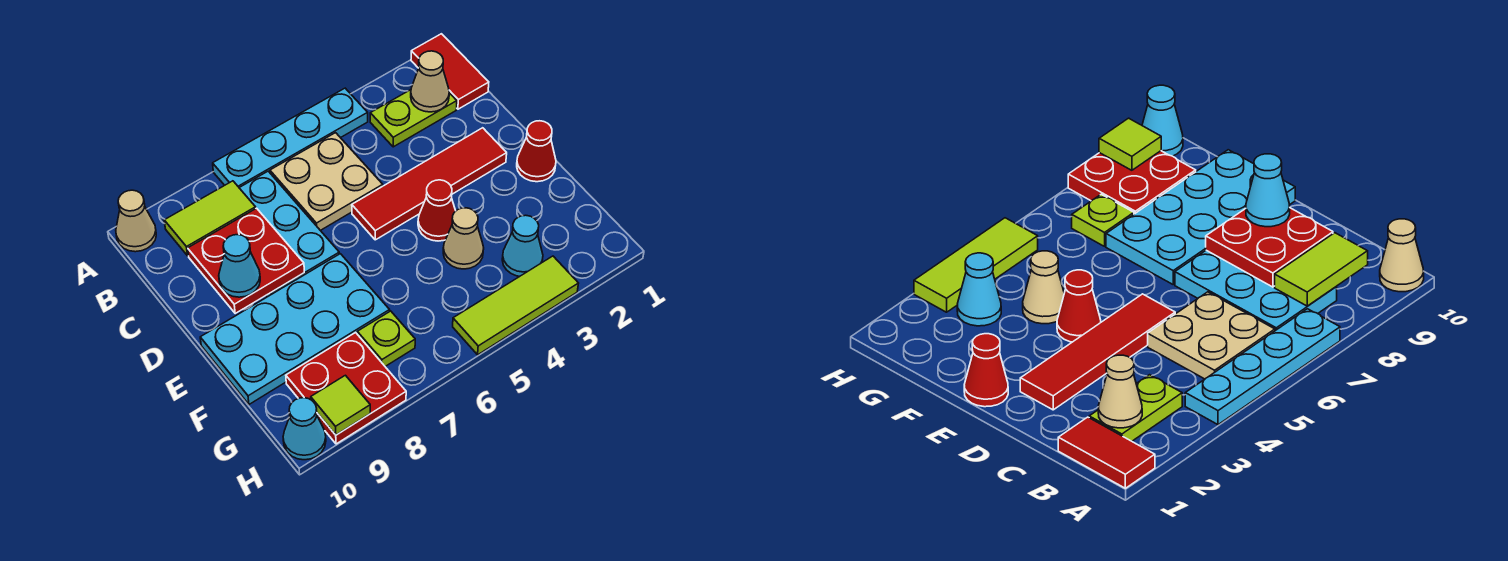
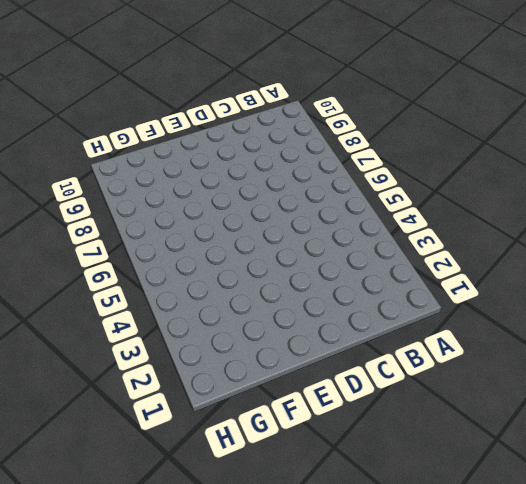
none -> red tile A1:B1 level 1
none -> cyan plate A4:A7 level 1
none -> tan cone A10 level 1

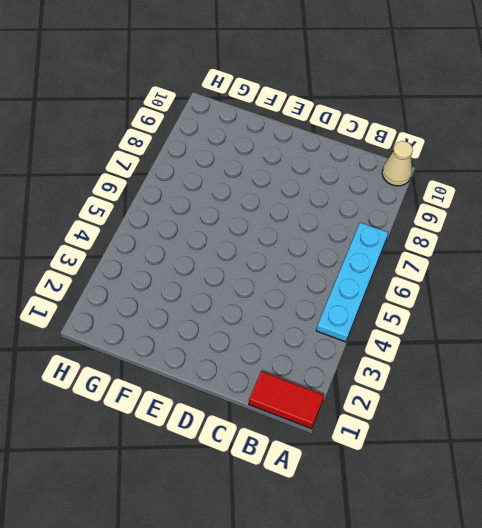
none -> lime plate B2:B3 level 1
none -> tan plate B5:C6 level 1
none -> cyan plate B7:D8 level 1

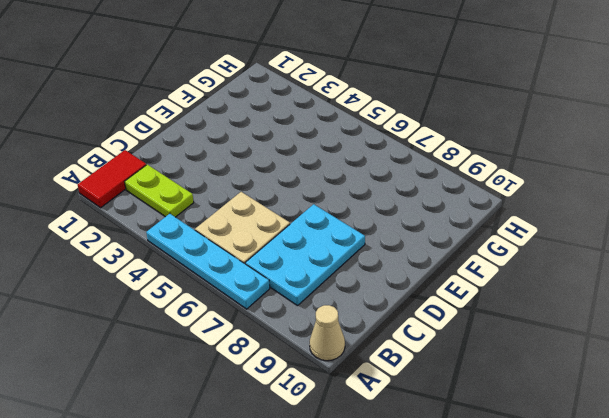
none -> red tile D2:D5 level 1
none -> red cone E1 level 1
none -> red cone E4 level 1

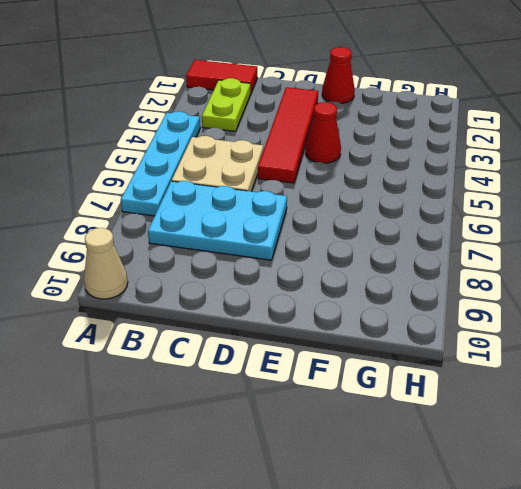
none -> cyan plate E7:F10 level 1
none -> tan cone F4 level 1
none -> cyan cone G3 level 1

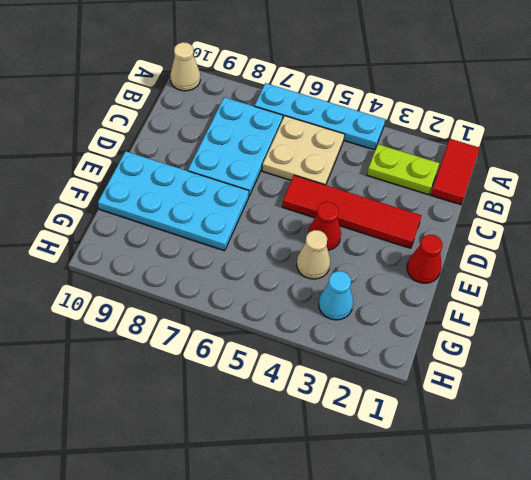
none -> lime plate G7 level 1
none -> red plate G8:H9 level 1
none -> lime tile H3:H5 level 1

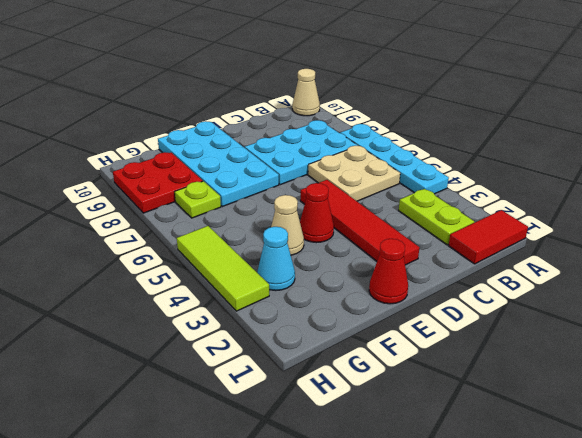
none -> cyan cone H10 level 1
none -> tan cone B2 level 2
none -> lime tile B8:B9 level 2

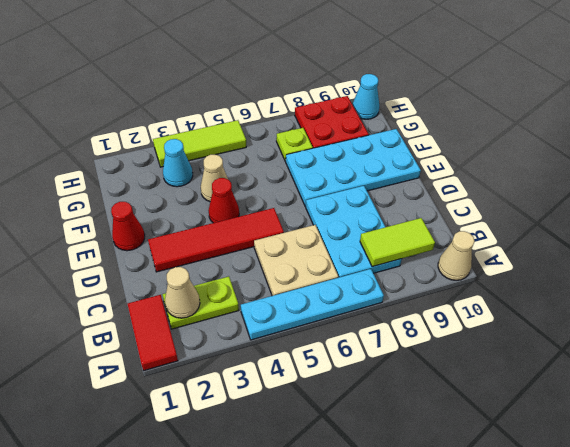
none -> red plate C8:D9 level 2
none -> lime tile H9 level 2
none -> cyan cone D9 level 3

